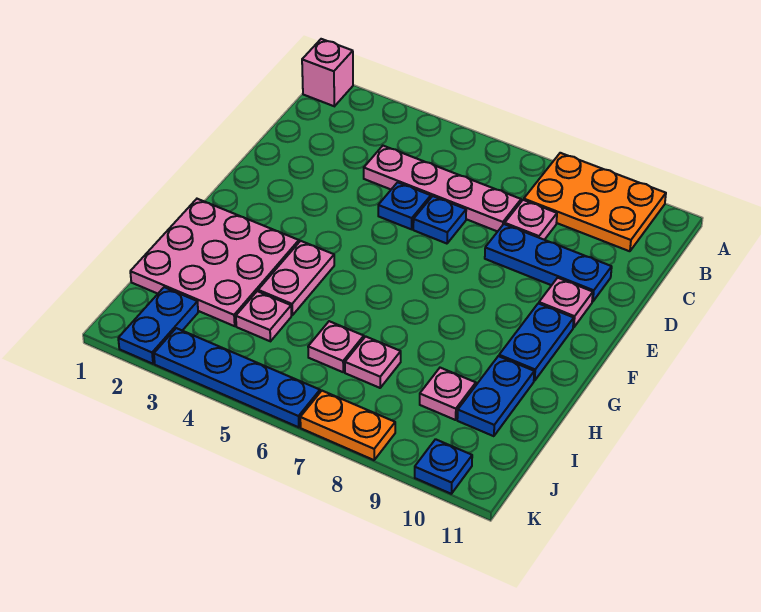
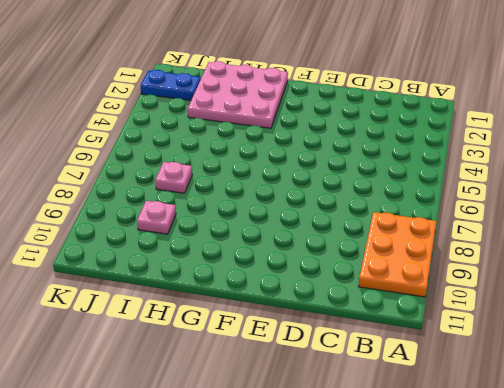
none -> pink brick A1 level 1
none -> pink plate C4:C7 level 1
none -> pink plate C8 level 1

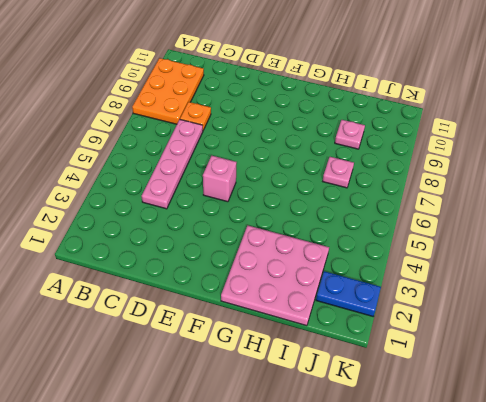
orange plate C8 level 1 -> pink plate C8 level 1
pink brick E5 level 1 -> pink brick A1 level 1
none -> blue plate D5 level 1
none -> blue plate D6 level 1
none -> blue plate D8:D10 level 1

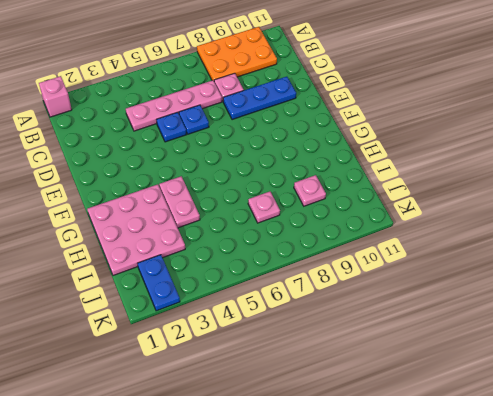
none -> pink plate E10 level 1
none -> blue plate F10:G10 level 1
none -> blue plate H10:I10 level 1

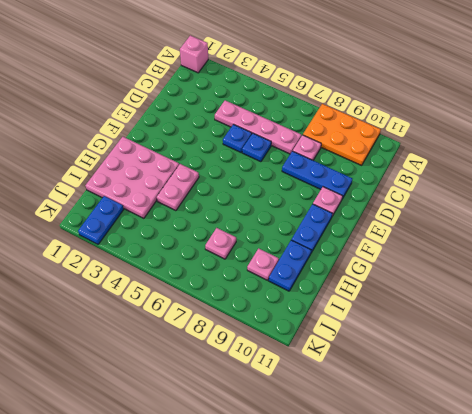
none -> pink plate I4 level 1
none -> pink plate I6 level 1
none -> blue plate K3:K6 level 1

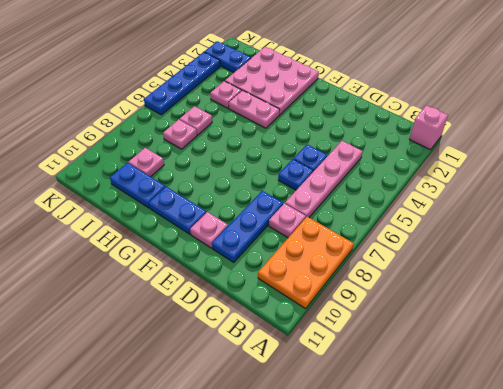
none -> orange plate K7:K8 level 1
none -> blue plate K10 level 1

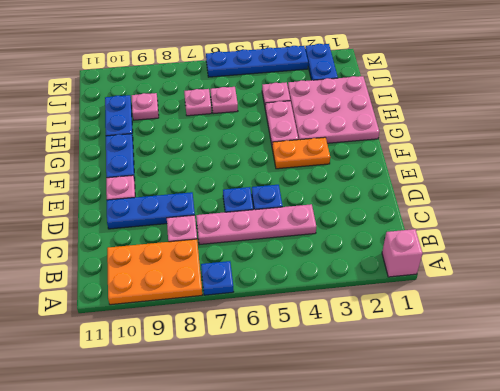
blue plate A7 level 1 -> blue plate K10 level 1
orange plate F3:F4 level 1 -> orange plate K7:K8 level 1

